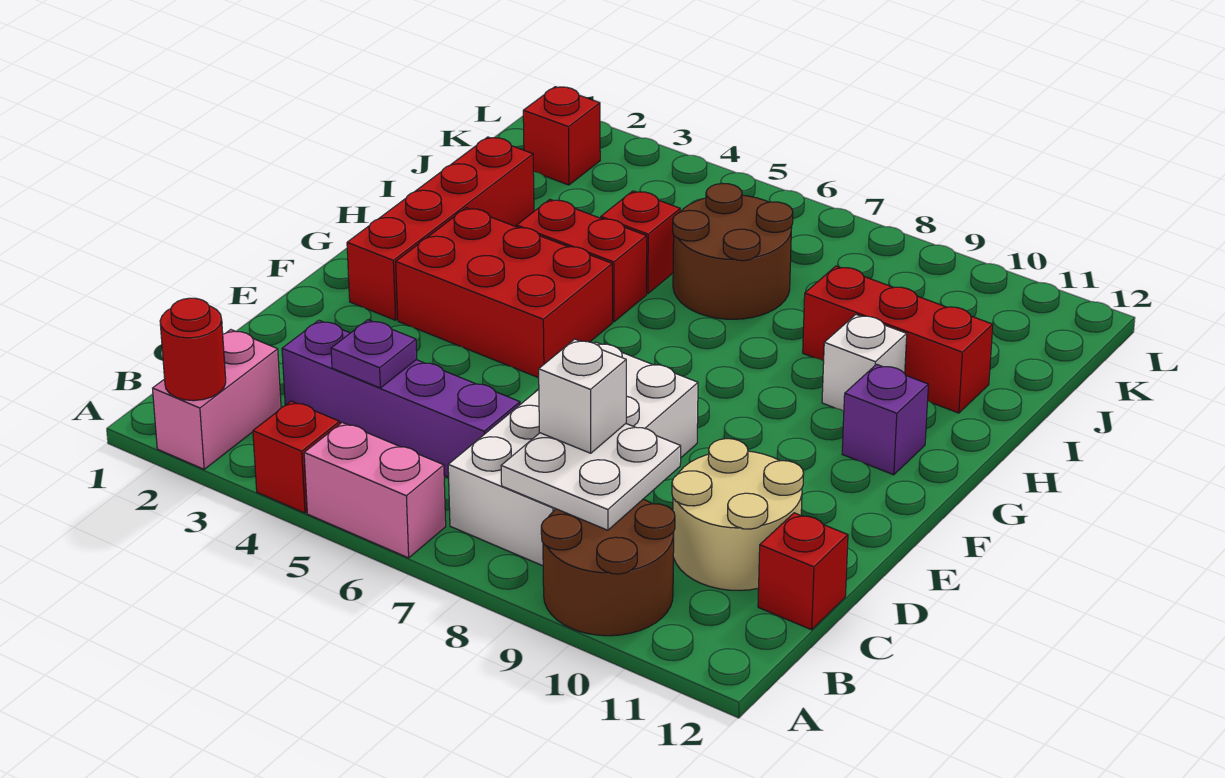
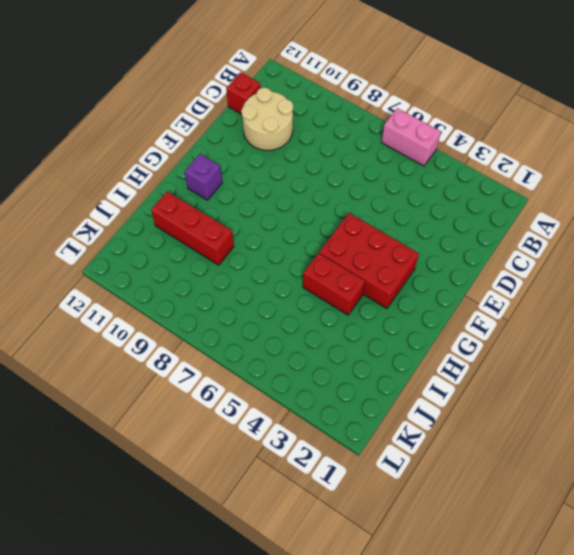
none -> pink brick A2:B2 level 1
none -> red brick A4 level 1
none -> brown round brick A9:B10 level 1

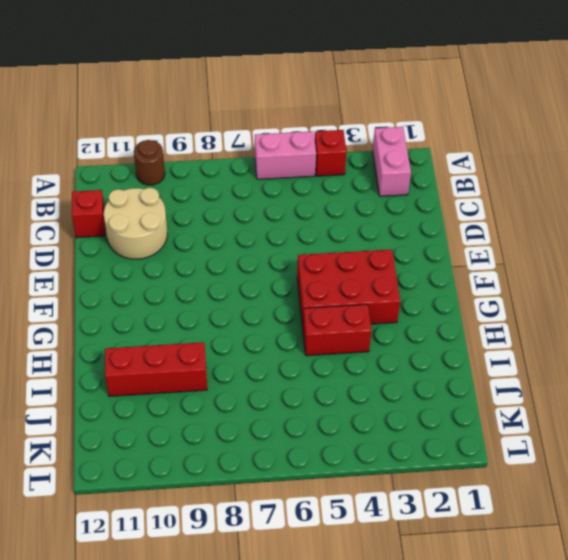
brown round brick A10 level 1 -> brown round brick A9:B10 level 1
none -> white brick B7:E8 level 1
none -> purple brick C3:C6 level 1
none -> red brick F2:I2 level 1

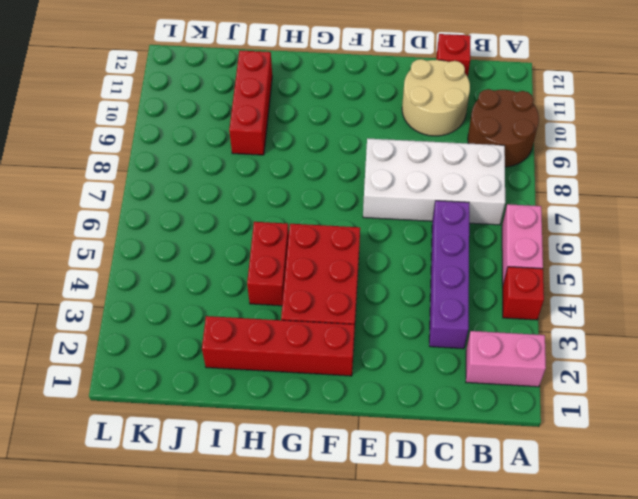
none -> purple brick G11 level 1
none -> white brick H10 level 1
none -> red brick I5 level 1

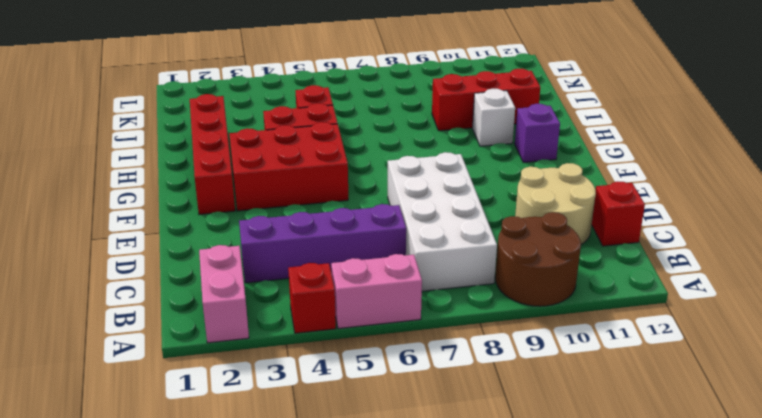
none -> brown round brick I6:J7 level 1
none -> red brick K2 level 1
none -> red round brick A2 level 2

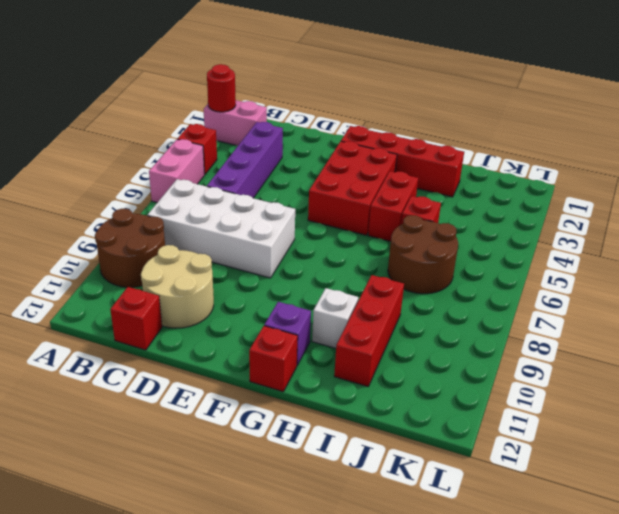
red brick G12 level 1 -> red brick K2 level 1
none -> white plate B8:C9 level 2
none -> purple plate C4 level 2
none -> white brick C8 level 3

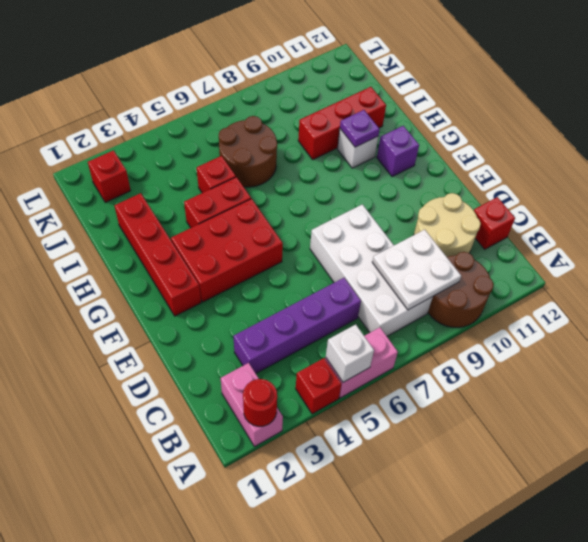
white brick A5 level 2 -> white brick C8 level 3
purple plate H10 level 2 -> purple plate C4 level 2

